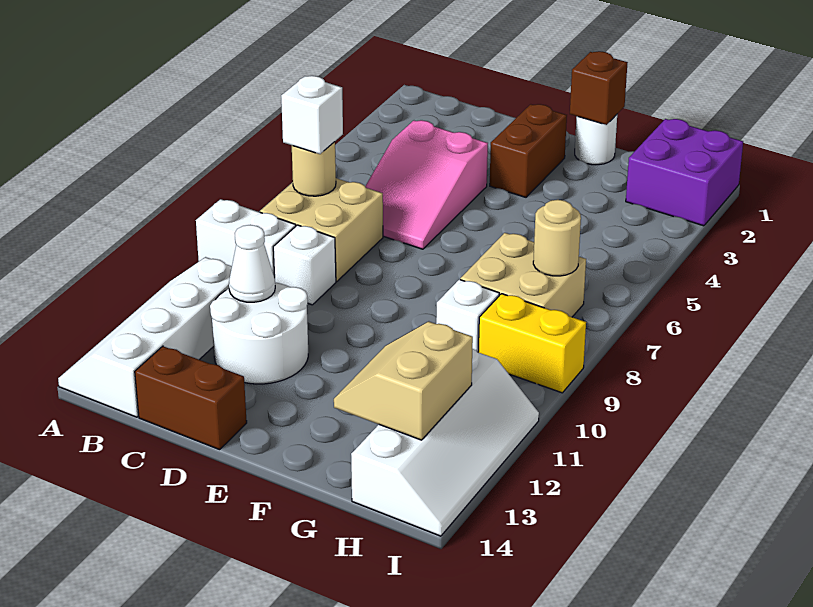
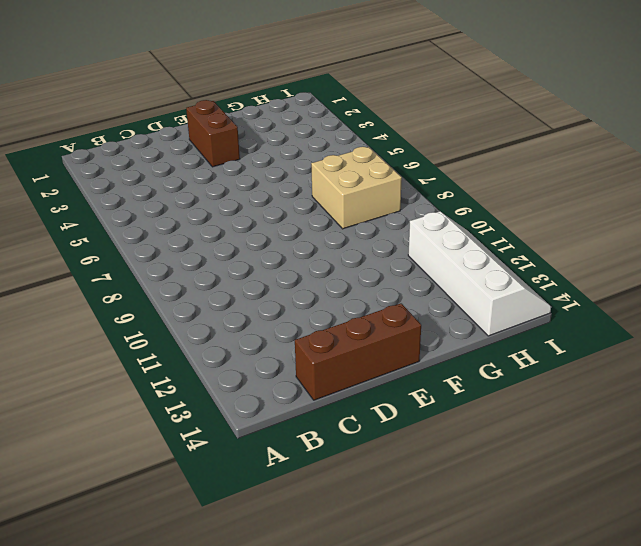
brown brick C14:E14 level 1 -> brown brick C14:D14 level 1
none -> white brick A9:B9 level 1
none -> white slope A11:B14 level 1 top B
none -> tan brick B7:C8 level 1

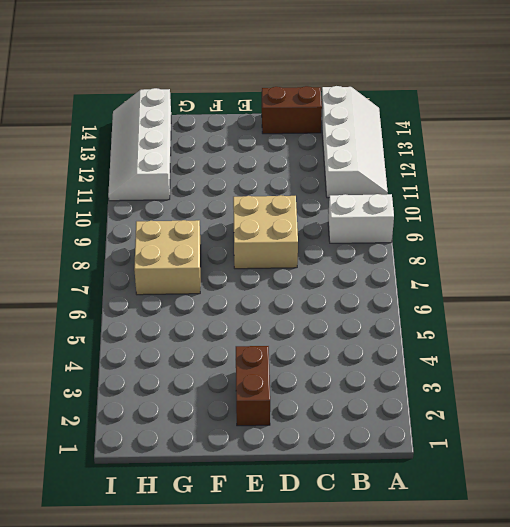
tan brick D8:E9 level 1 -> tan brick B7:C8 level 1
none -> pink slope C4:D6 level 1 top 4
none -> white brick C9 level 1
none -> white round brick C11:D12 level 1

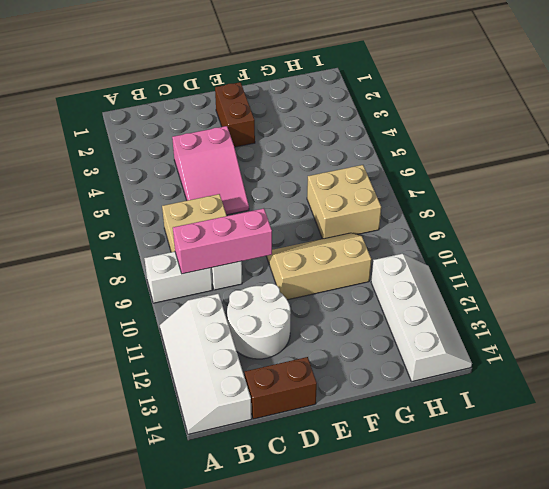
pink brick B9:D9 level 2 -> none
tan slope E9:G10 level 1 top 10 -> white brick G9 level 1
none -> white round brick F1 level 1
none -> purple brick H1:I2 level 1
none -> yellow brick H9:I9 level 1

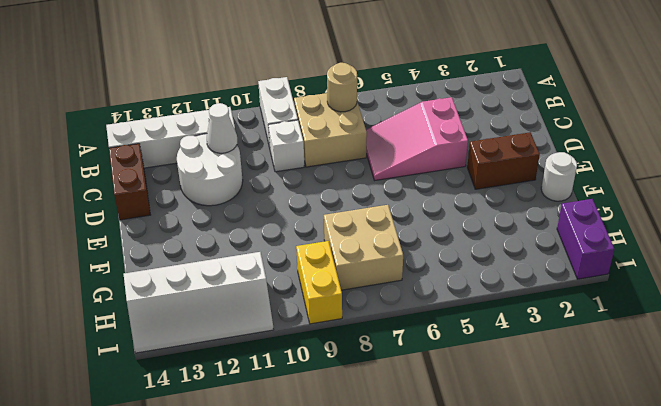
purple brick H1:I1 level 1 -> purple brick H1:I2 level 1
none -> white brick G9 level 1
none -> brown brick F1 level 2
none -> tan slope G12:H13 level 2 top H

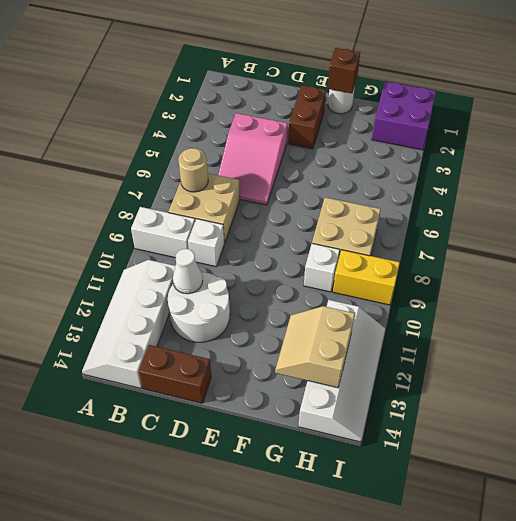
none -> tan round brick H7 level 2
none -> white brick B7 level 3

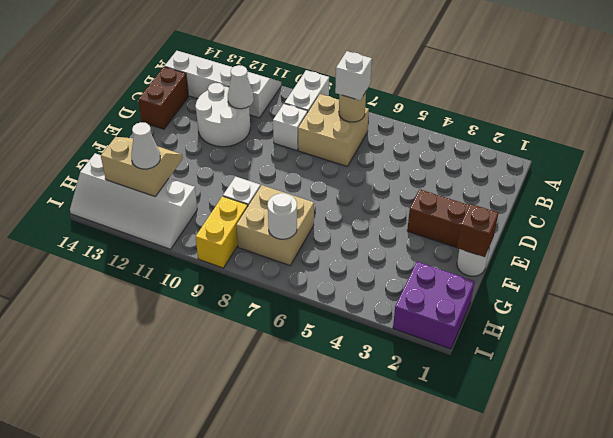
white round brick H7 level 2 -> tan round brick H7 level 2
white cone H12 level 3 -> none
none -> pink slope C4:D6 level 1 top 4

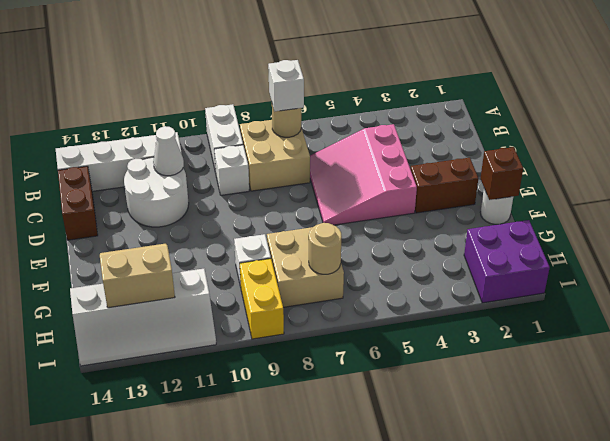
pink slope C4:E6 level 1 top 4 -> pink slope C4:D6 level 1 top 4

